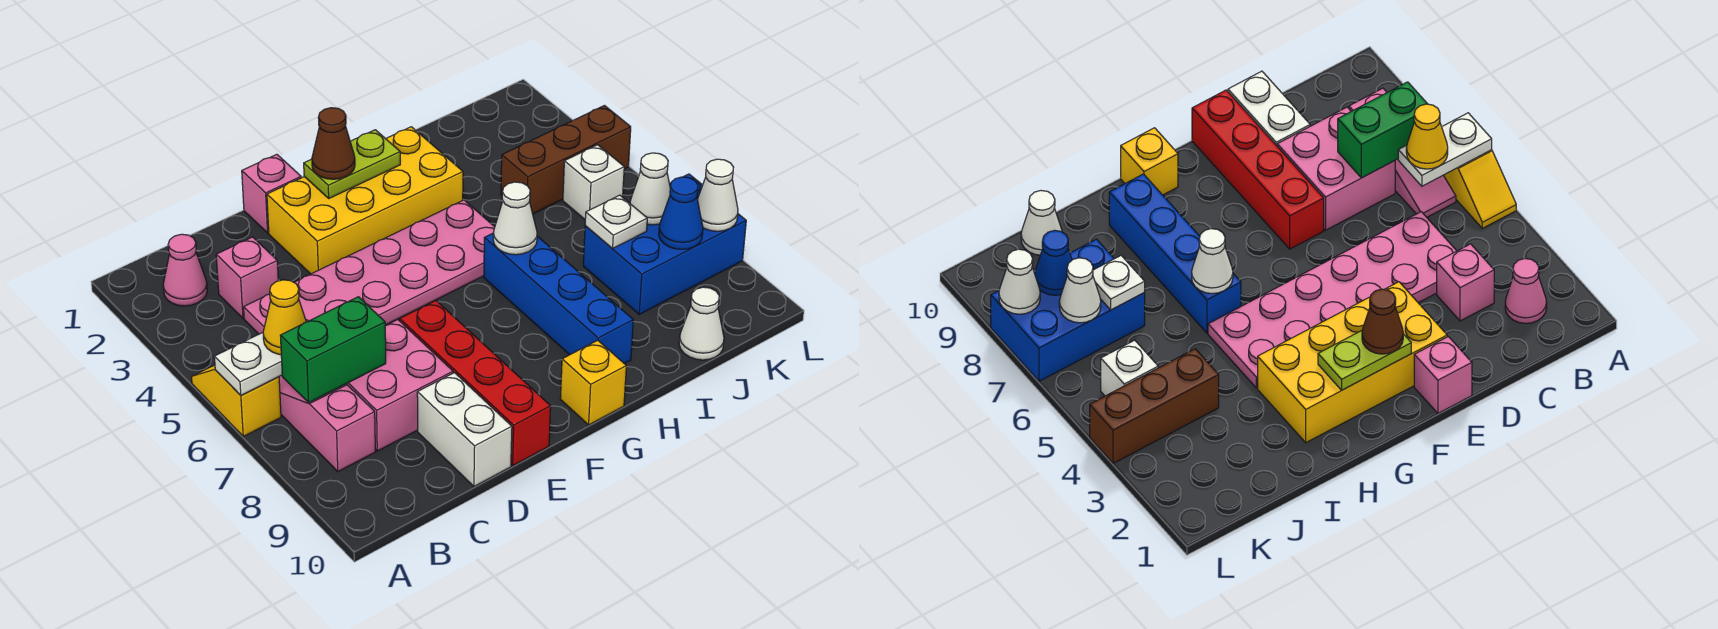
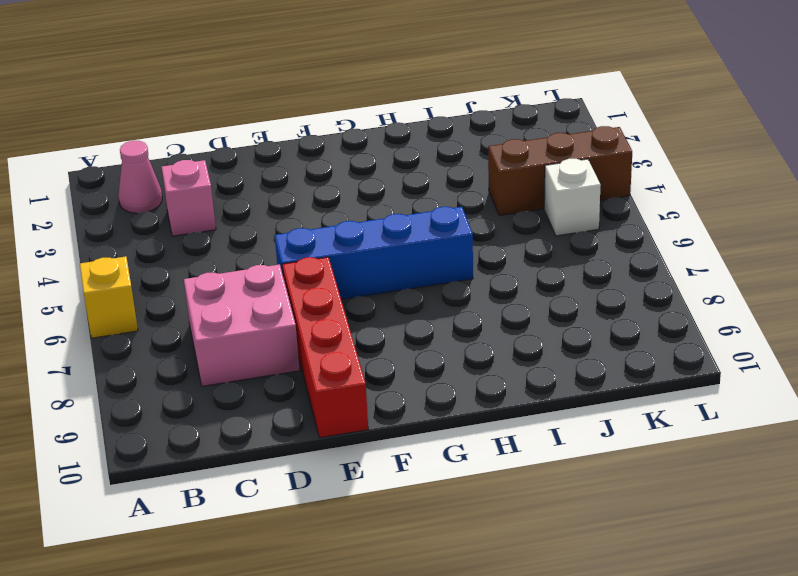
blue brick E6:H6 level 1 -> blue brick H6:H9 level 1
none -> pink slope B6:B8 level 1 top 8
none -> pink plate C4:H5 level 1
none -> white brick D9:D10 level 1

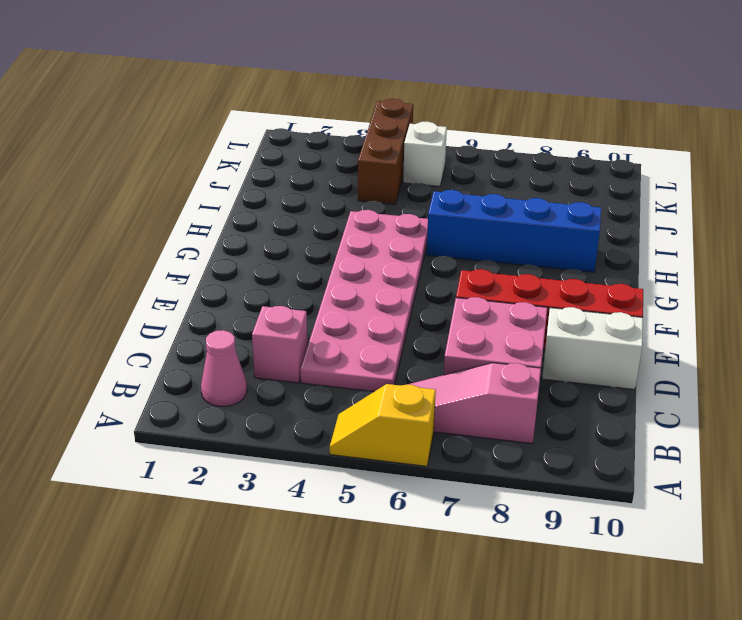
none -> pink brick E1 level 1
none -> yellow brick E2:H3 level 1
none -> yellow brick G10 level 1

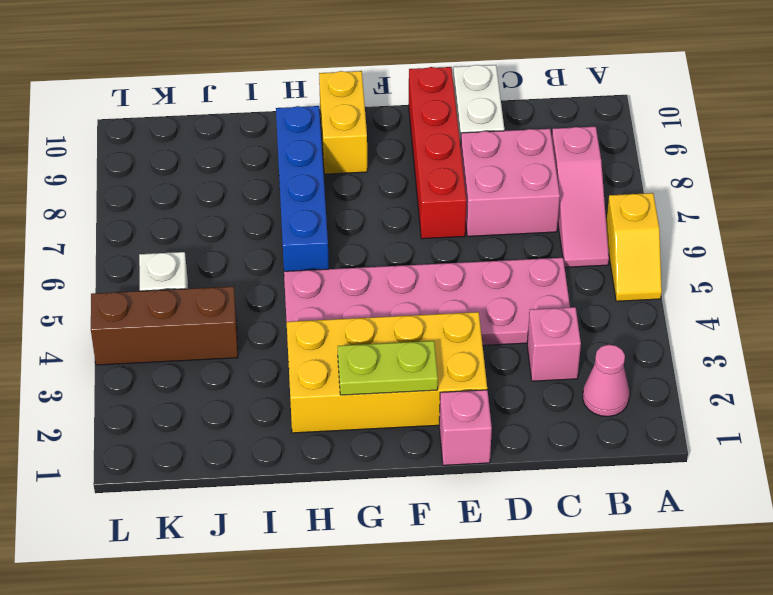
yellow brick G9:G10 level 1 -> yellow brick G10 level 1
none -> blue brick J7:L8 level 1
none -> white cone J10 level 1
none -> white plate A6:B6 level 2

